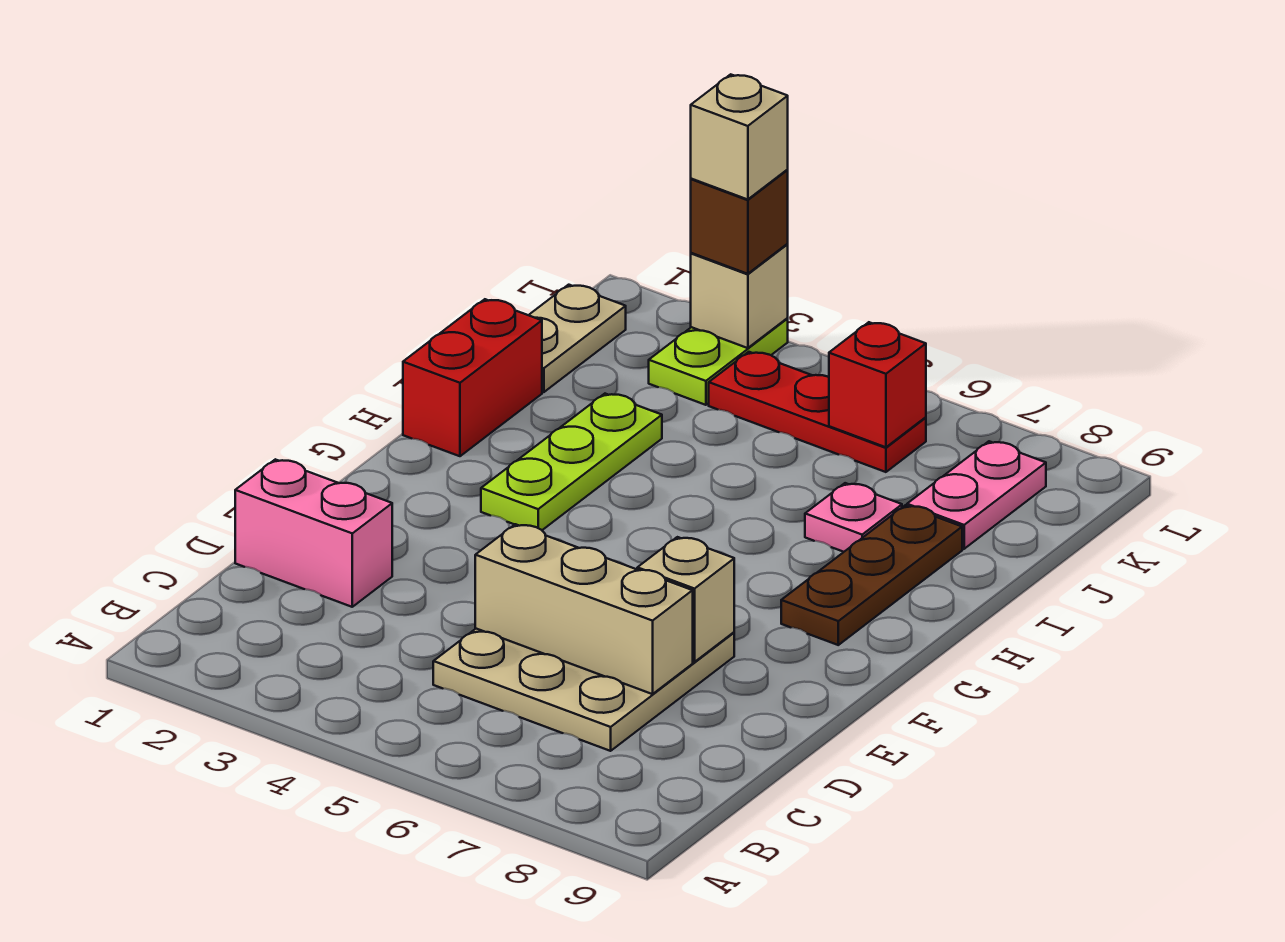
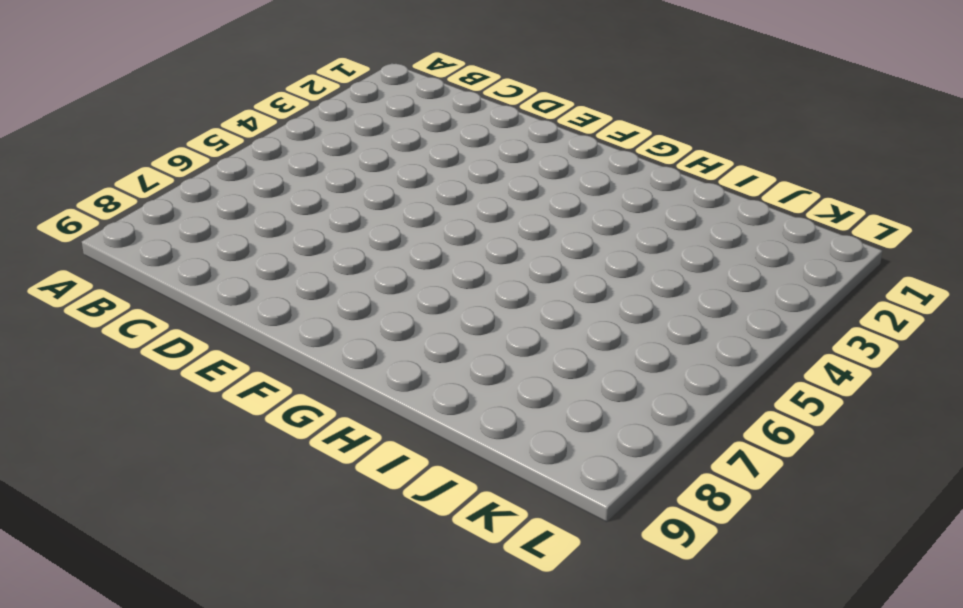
none -> tan plate C5:E7 level 1
none -> pink brick D1:D2 level 1
none -> lime plate G3:I3 level 1

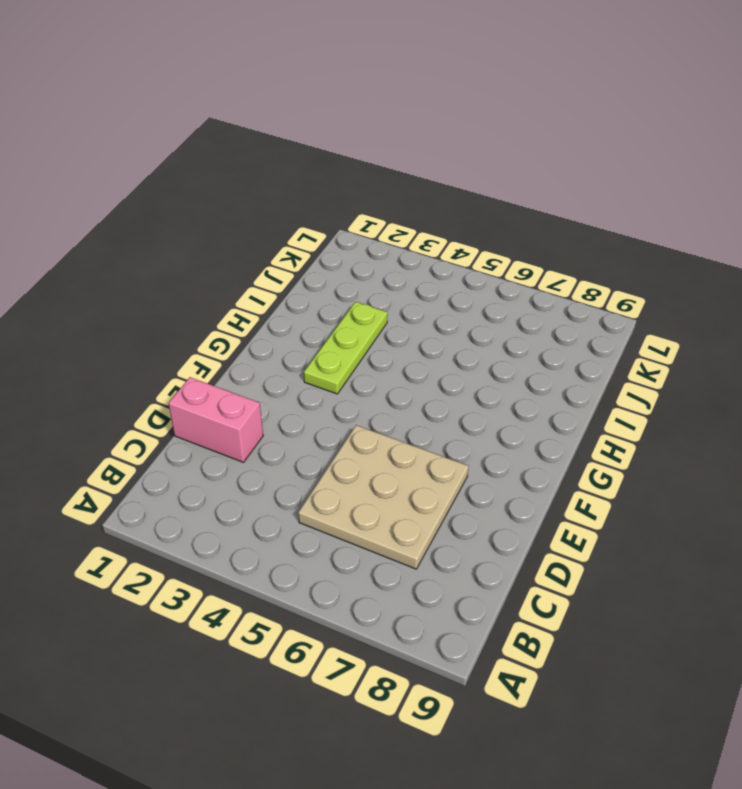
none -> brown plate G8:I8 level 1
none -> red brick H1:I1 level 1
none -> pink plate I7 level 1

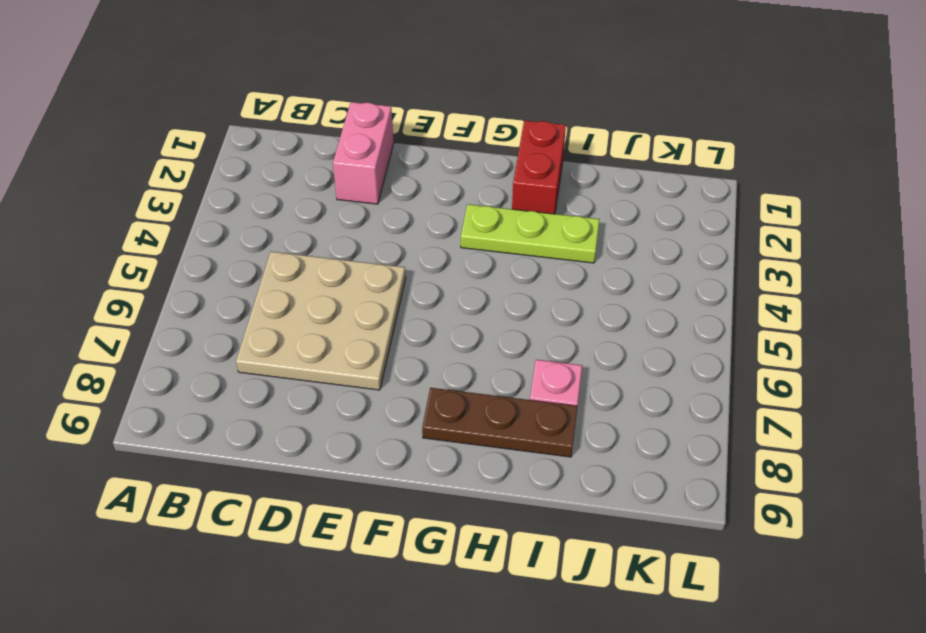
red brick H1:H2 level 1 -> red brick H1:I1 level 1
none -> tan plate J1:K1 level 1
none -> pink plate J8:K8 level 1
none -> lime plate K3:L3 level 1

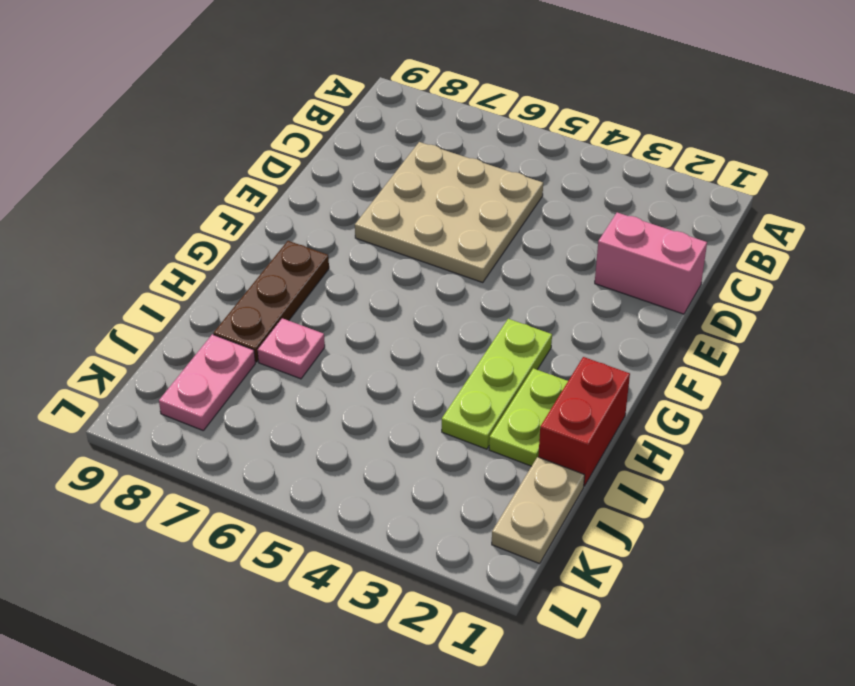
lime plate H2:I2 level 1 -> lime plate K3:L3 level 1
none -> red plate K4:K6 level 1
none -> tan brick D5:D7 level 2
none -> tan brick E7 level 2

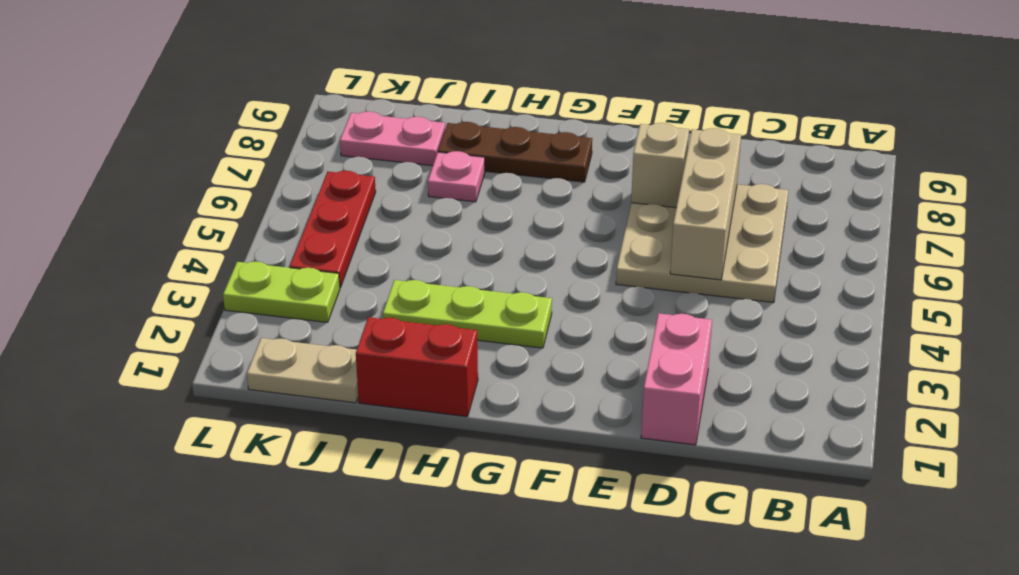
none -> red brick K6 level 2
none -> tan brick L3 level 2
none -> brown brick L3 level 3

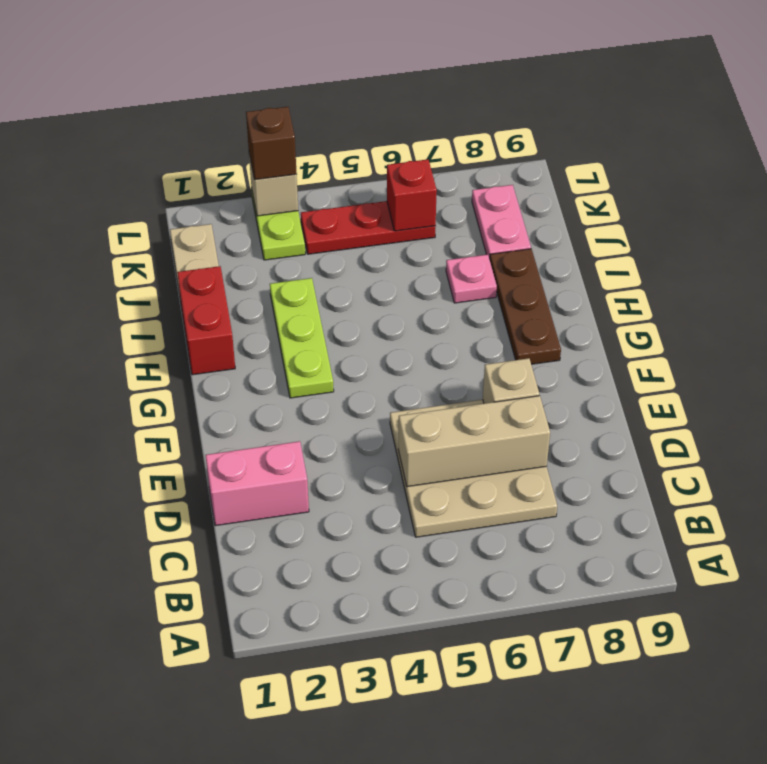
none -> tan brick L3 level 4

